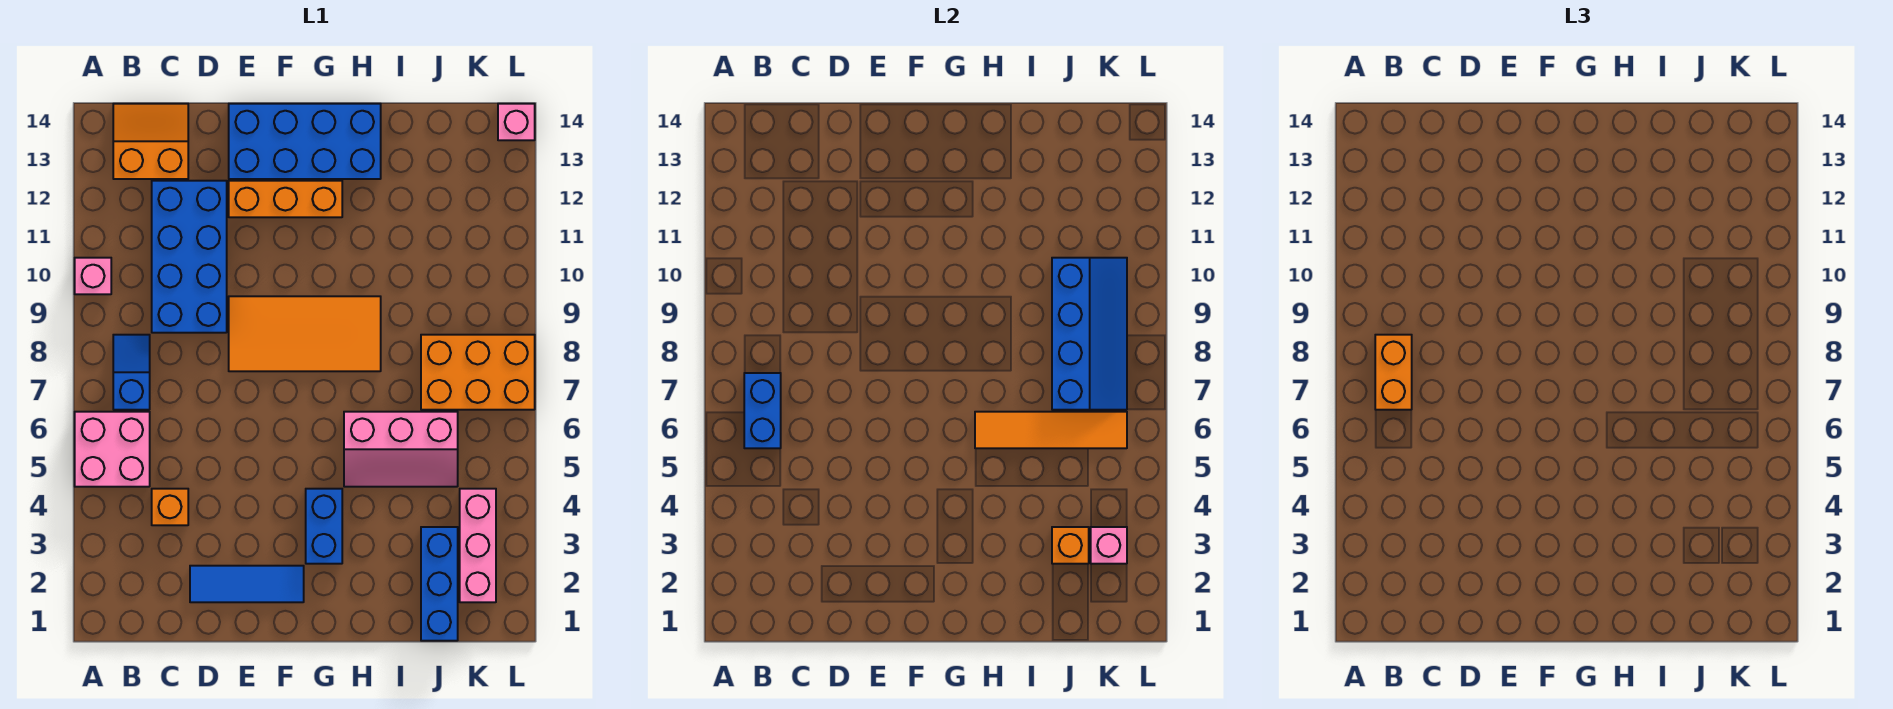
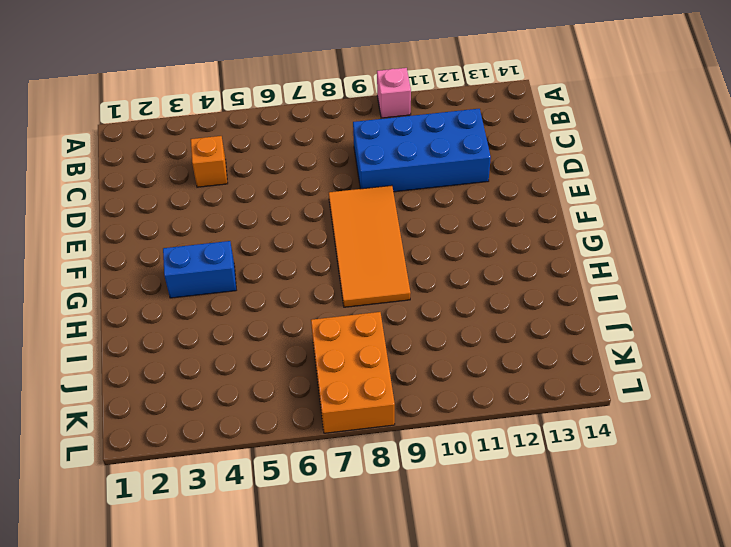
none -> pink brick A5:B6 level 1
none -> blue slope B7:B8 level 1 top 7
none -> orange slope B13:C14 level 1 top 13

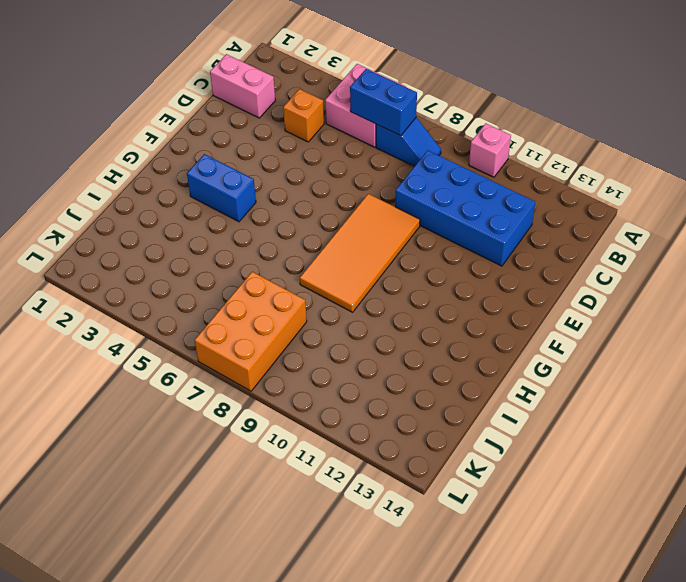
pink brick C1:C2 level 1 -> none
none -> orange slope B13:C14 level 1 top 13
none -> blue tile D2:F2 level 1
none -> orange brick E12:G12 level 1

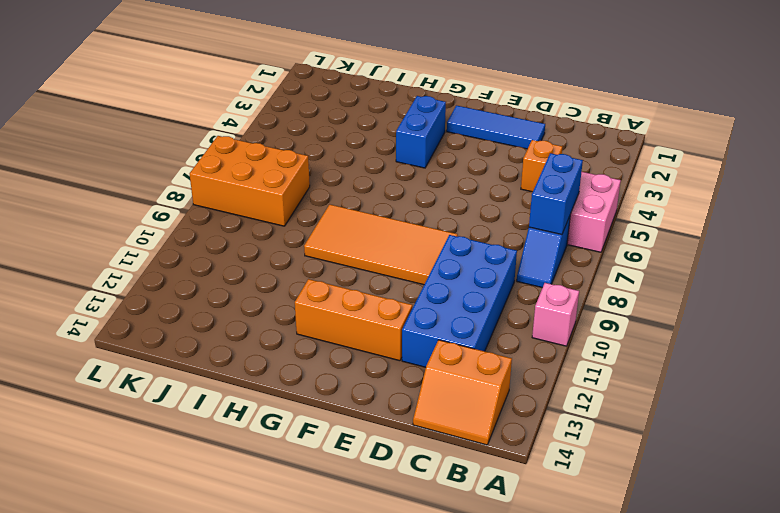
none -> blue brick E13:H14 level 1
none -> pink slope H5:J6 level 1 top 6
none -> blue brick J1:J3 level 1

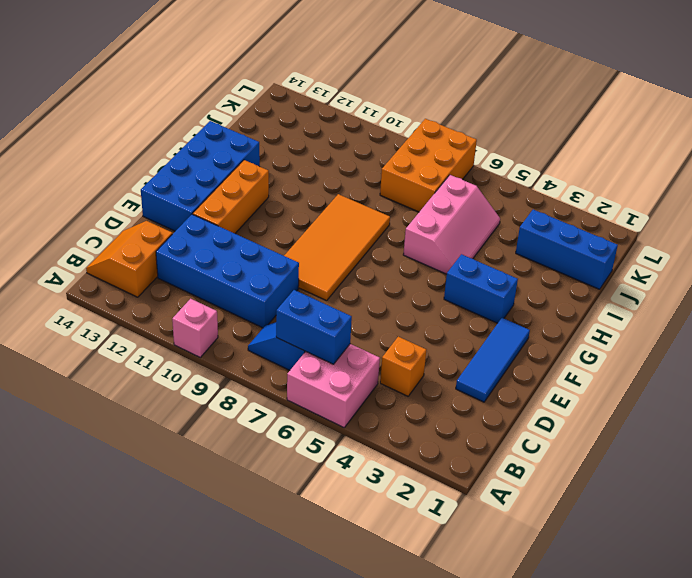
none -> pink brick K2:K4 level 1
none -> pink brick L14 level 1
none -> orange tile H6:K6 level 2

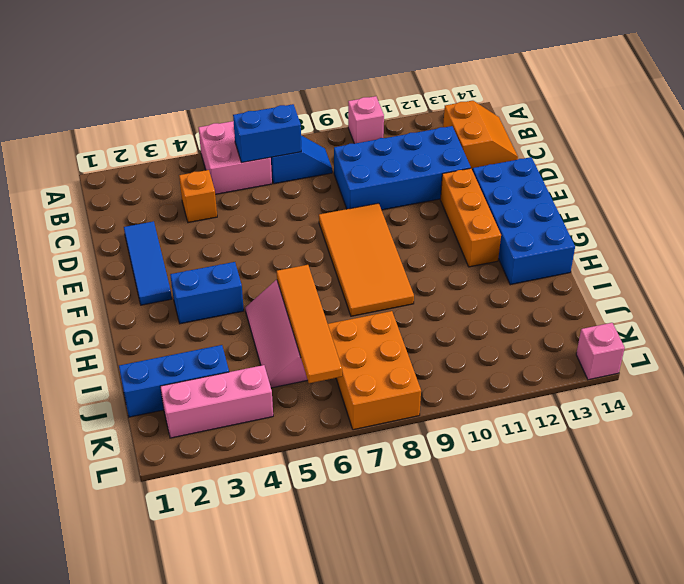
none -> orange brick J3 level 2
none -> blue slope J7:K10 level 2 top J
none -> pink brick K3 level 2

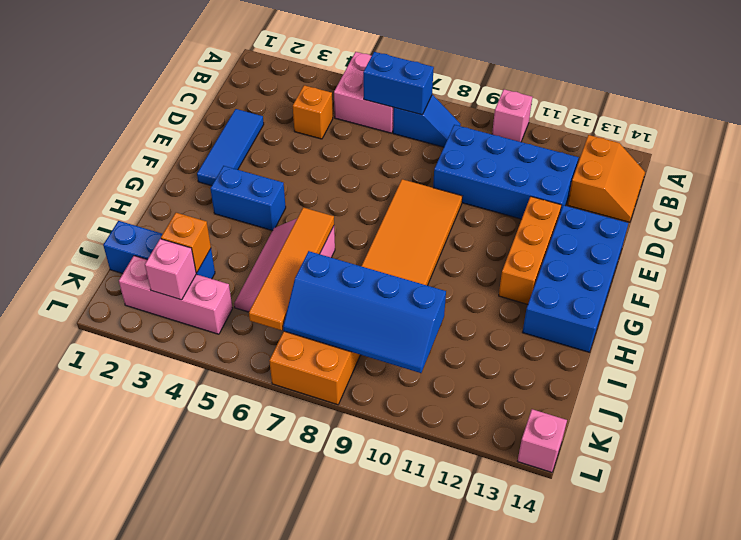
none -> orange brick B7:B8 level 3

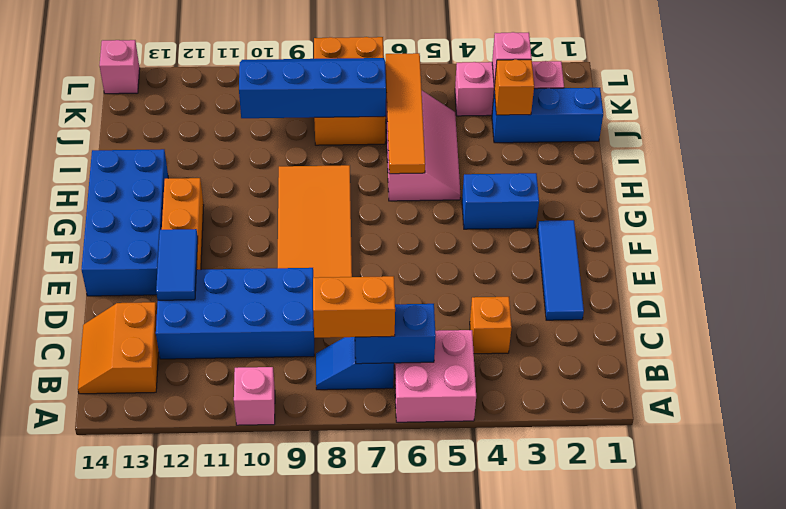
blue tile D12:E12 level 2 -> none

